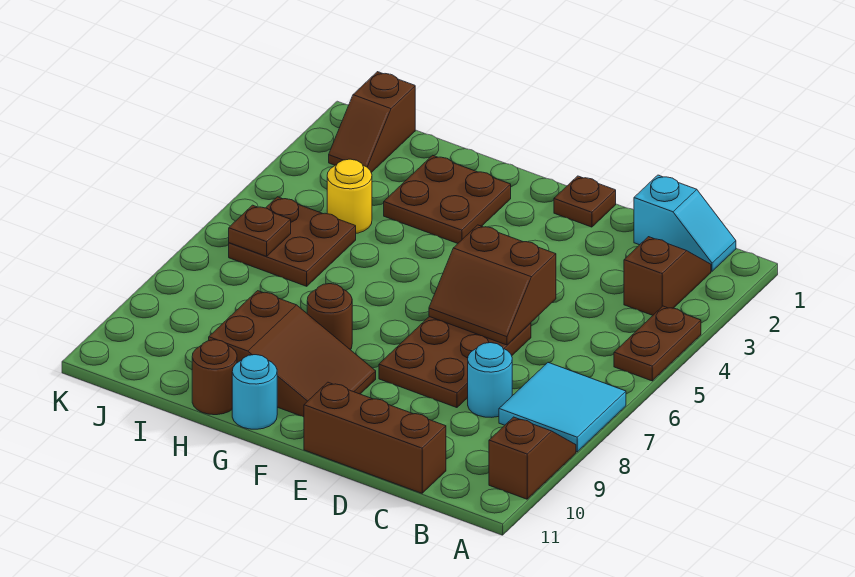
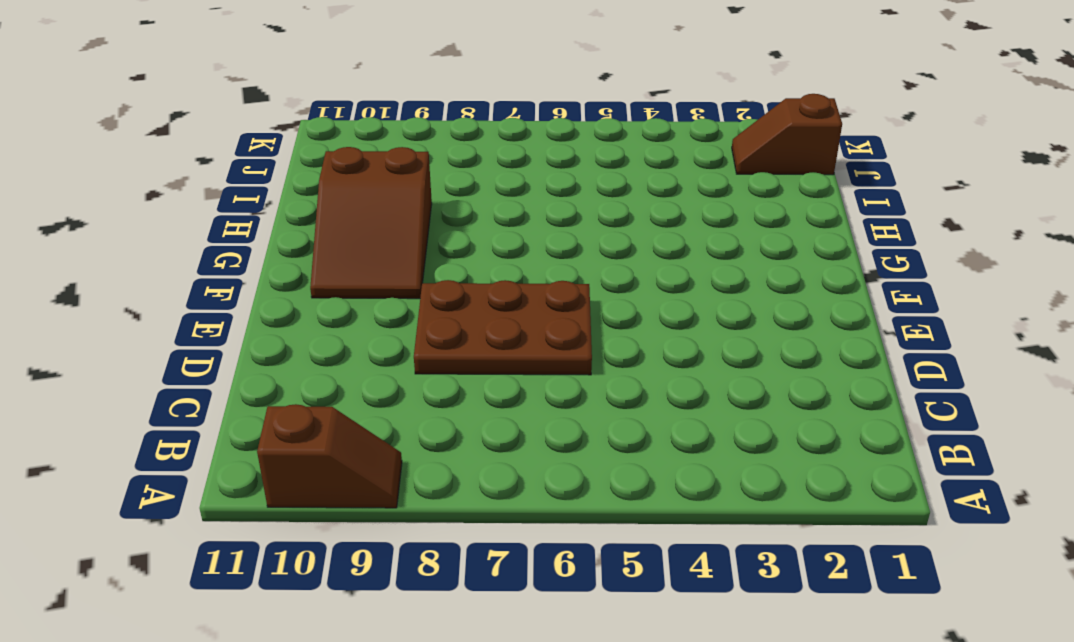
none -> brown plate A4:A5 level 1
none -> cyan tile A7:B8 level 1
none -> cyan slope B1:C1 level 1 top C

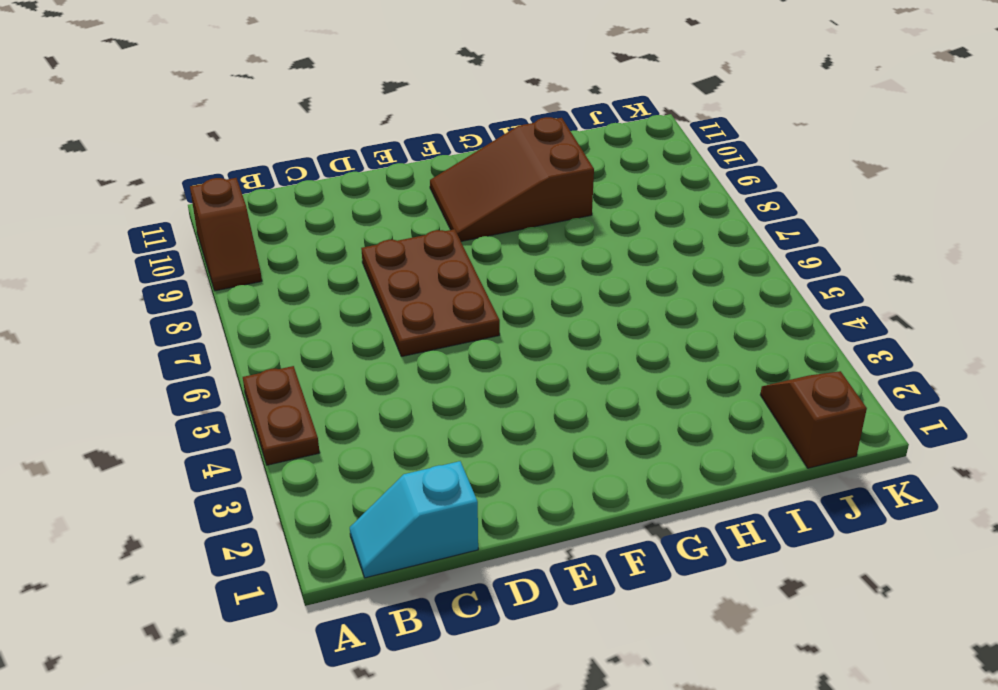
none -> cyan tile A7:B8 level 1
none -> brown slope B2:B3 level 1 top 3
none -> cyan round brick C8 level 1

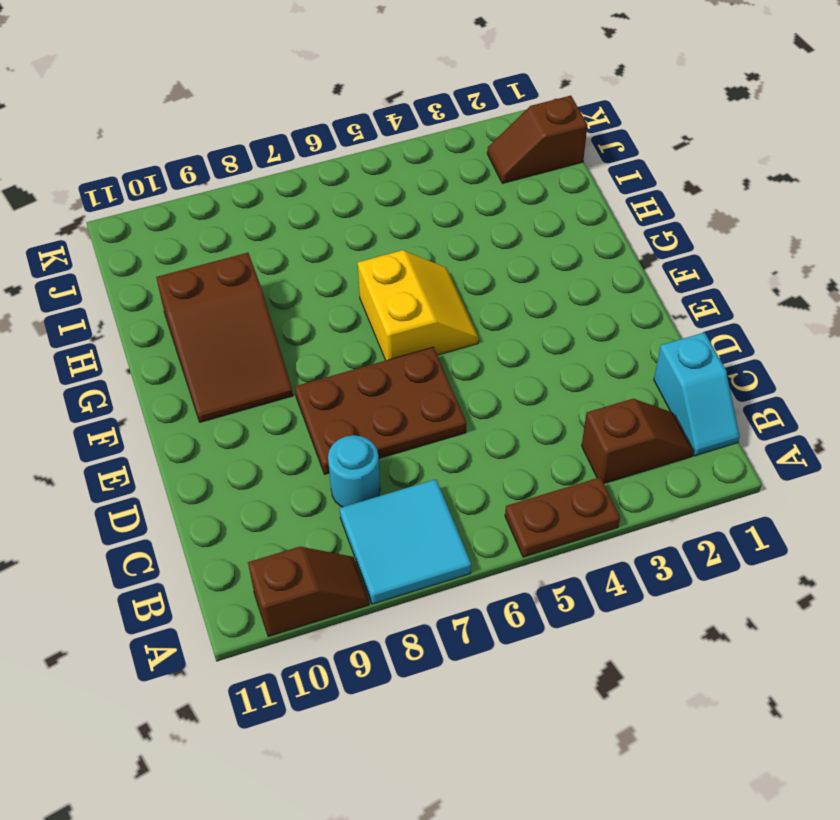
yellow slope F5:G6 level 1 top 6 -> none
none -> brown brick C11:E11 level 1
none -> brown plate E1 level 1
none -> brown plate G2:H3 level 1

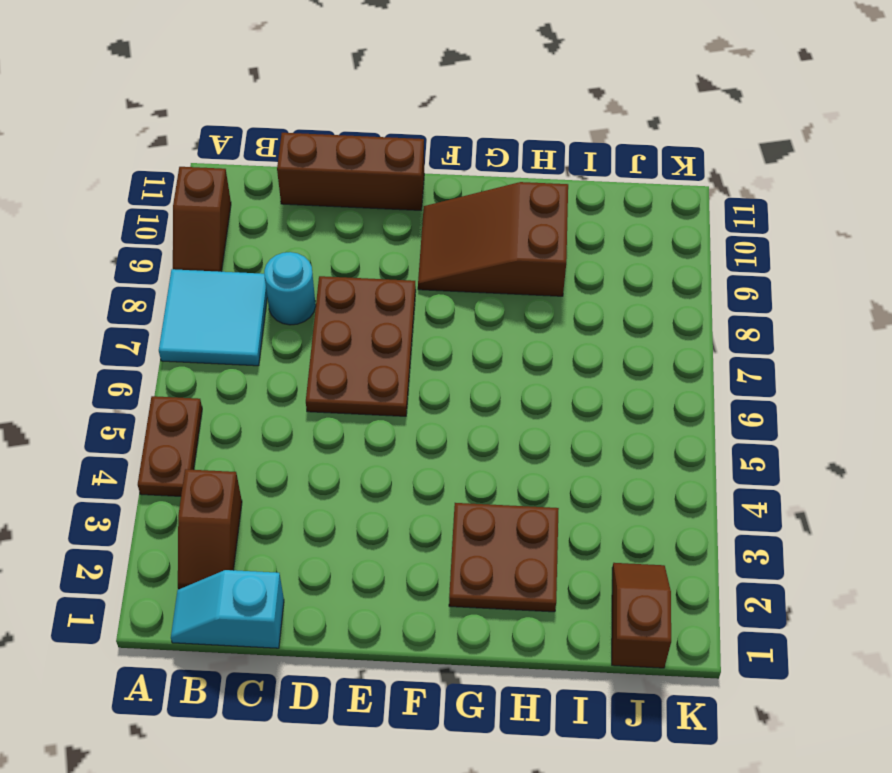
none -> brown plate E1 level 1
none -> brown round brick G8 level 1
none -> cyan round brick G11 level 1

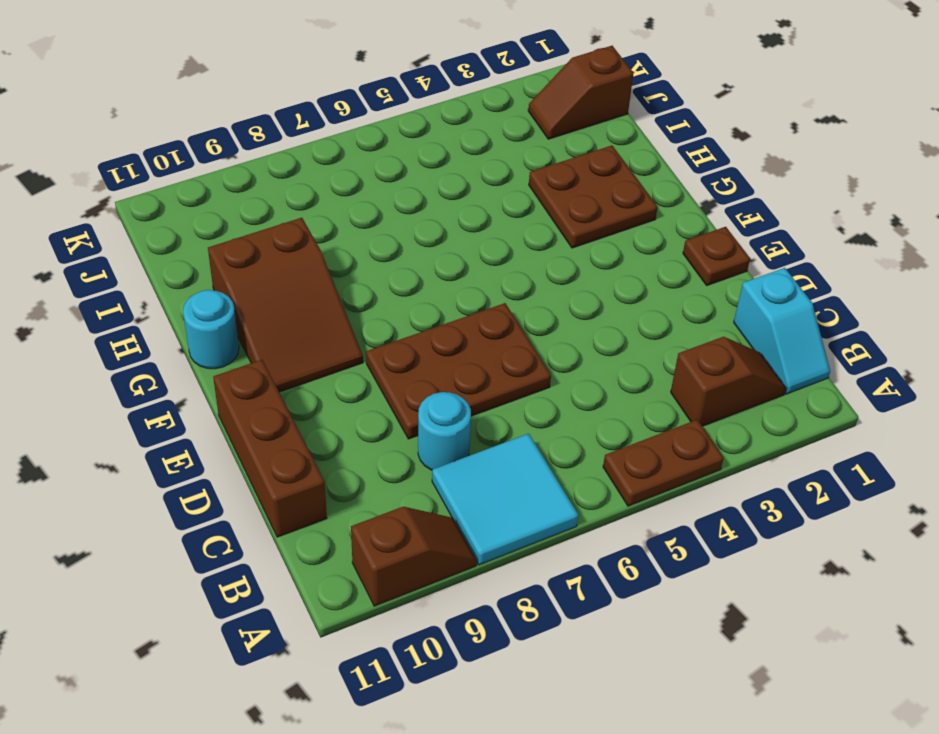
none -> brown round brick G8 level 1
none -> brown round brick H11 level 1
none -> yellow round brick I4 level 1

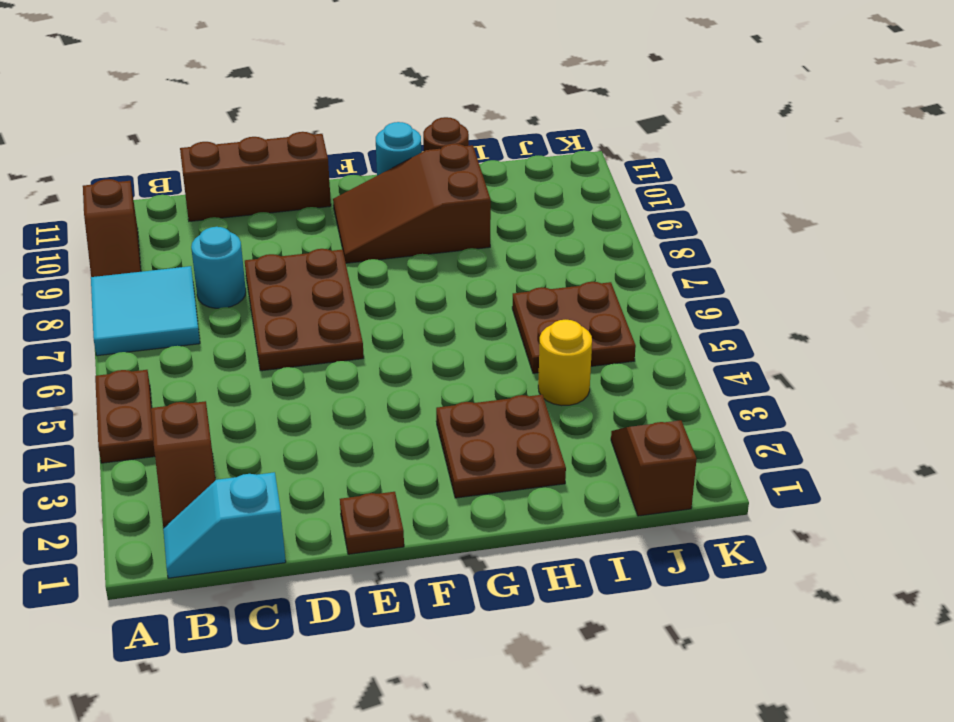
none -> brown round brick G8 level 1
none -> brown slope D5:E6 level 2 top 5
none -> brown plate J6 level 2

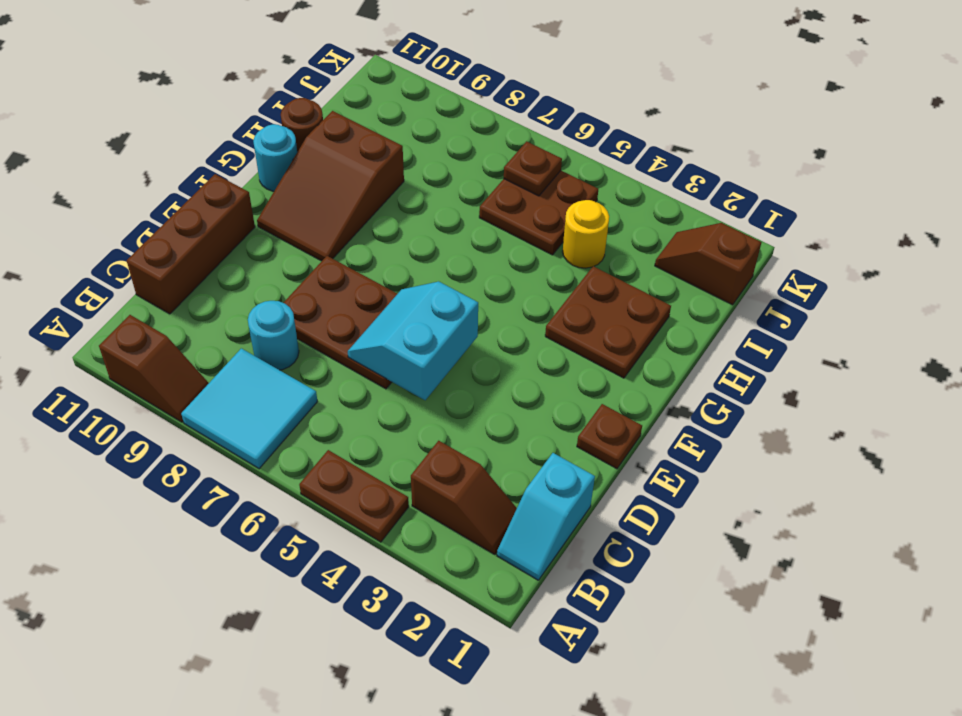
cyan slope D5:E6 level 2 top 5 -> brown slope D5:E6 level 2 top 5
none -> brown round brick G8 level 1

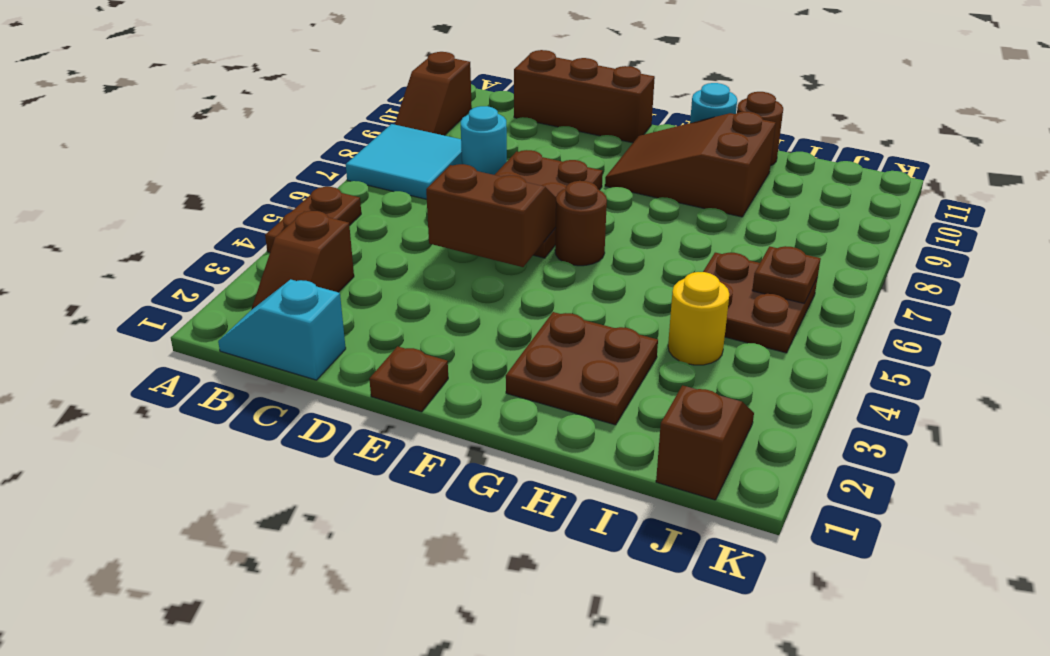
brown round brick F6 level 1 -> brown round brick G8 level 1

